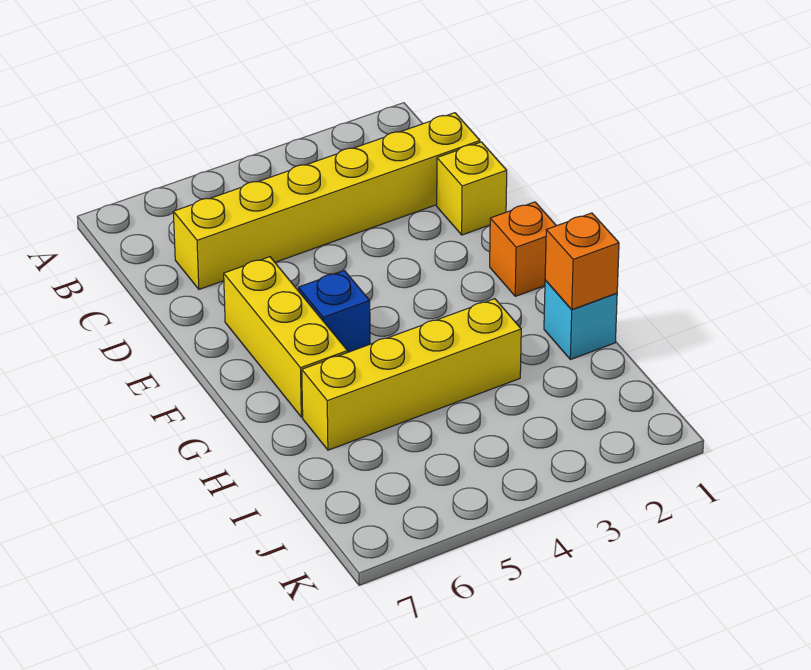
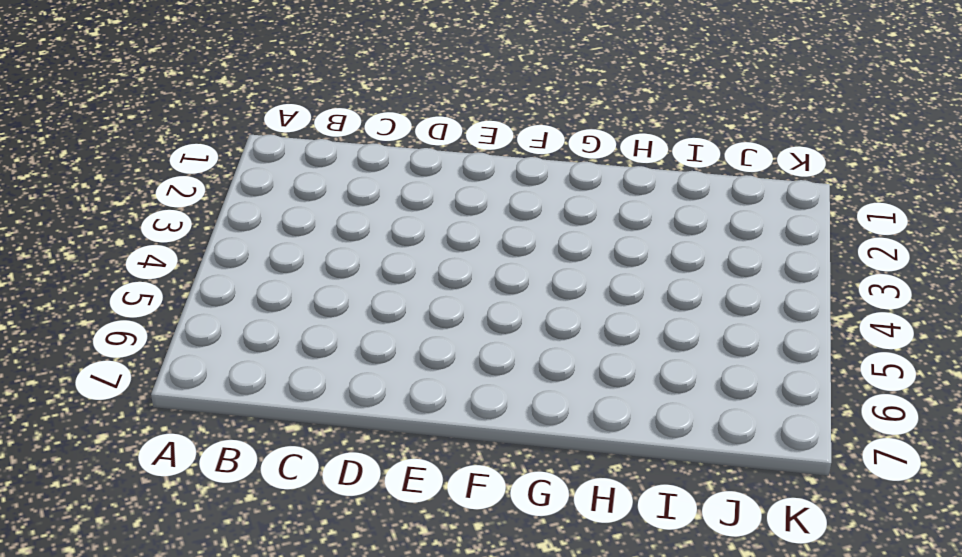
none -> yellow brick C1:C6 level 1
none -> yellow brick D1 level 1

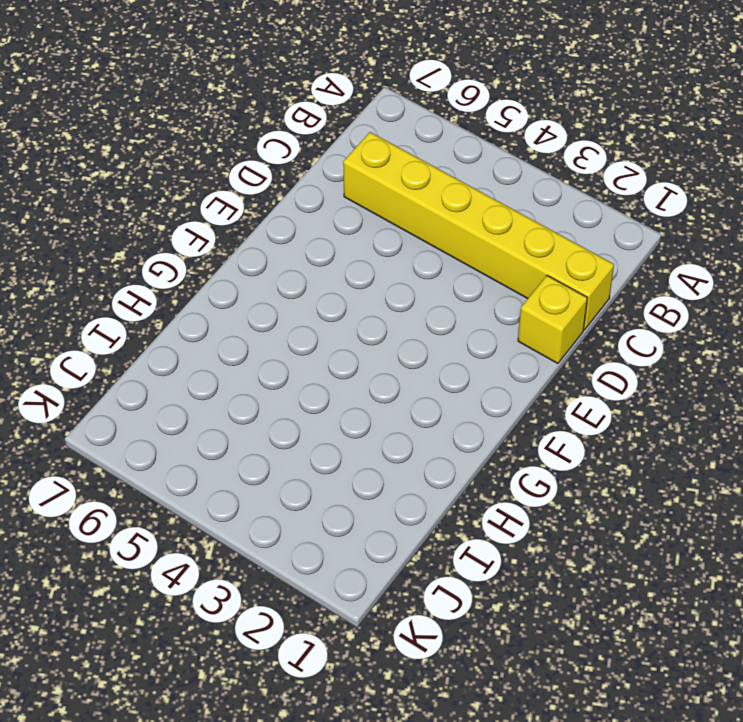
none -> yellow brick E6:G6 level 1
none -> orange brick F1 level 1

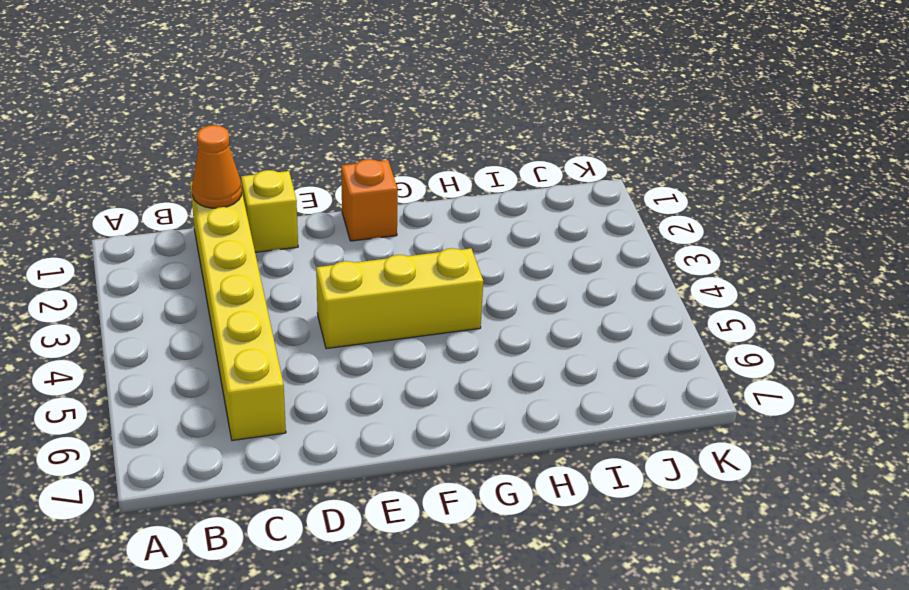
orange cone C1 level 2 -> none
yellow brick E4:G4 level 1 -> yellow brick E6:G6 level 1
none -> blue brick F5 level 1
none -> cyan brick H1 level 1

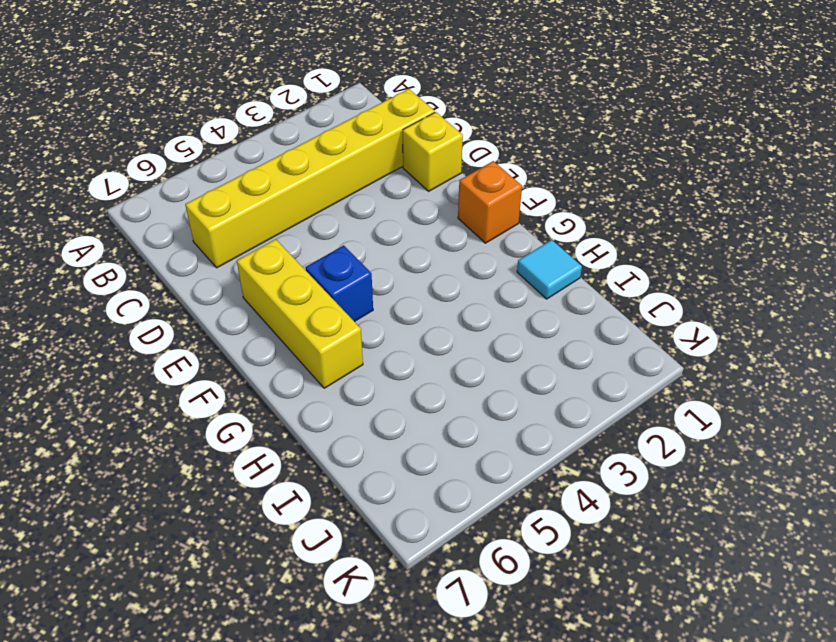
cyan tile H1 level 1 -> cyan brick H1 level 1
none -> yellow brick H3:H6 level 1
none -> orange brick H1 level 2

